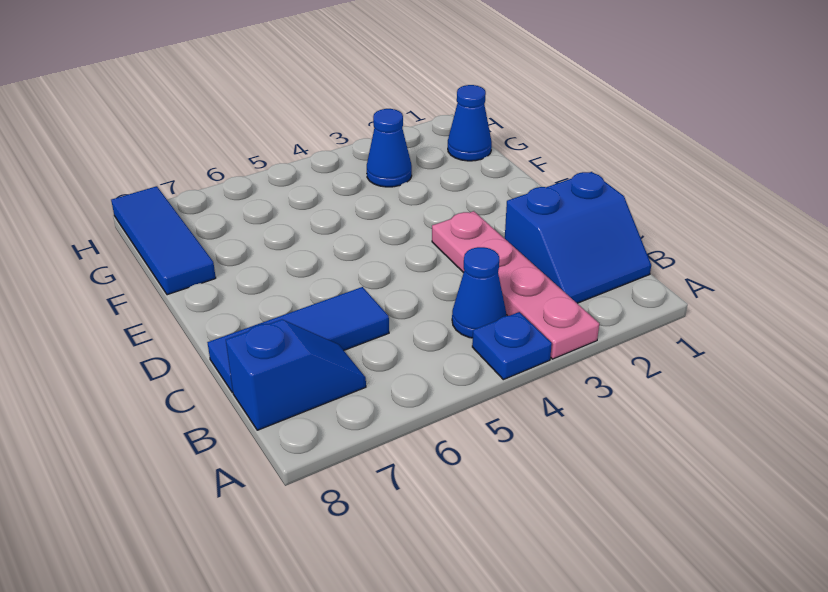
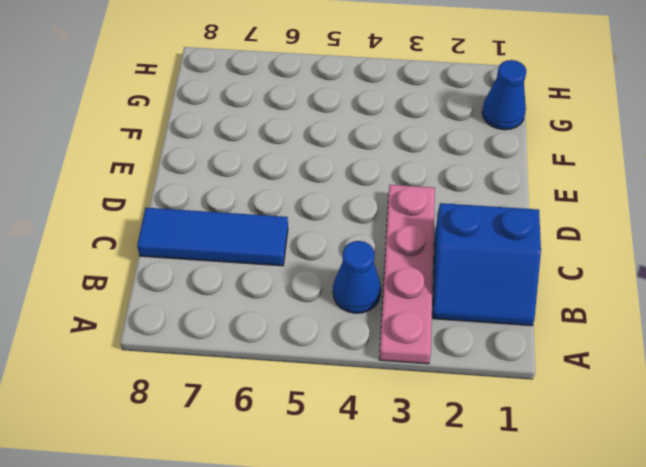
none -> blue plate A4 level 1
none -> blue slope B7:B8 level 1 top 8

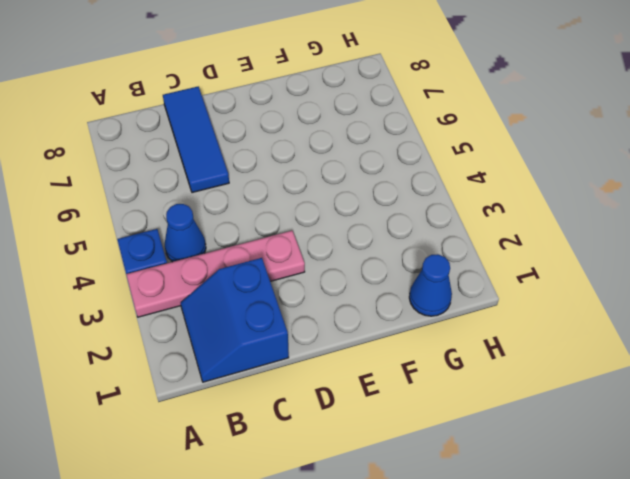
none -> blue slope B7:B8 level 1 top 8
none -> blue tile F8:H8 level 1

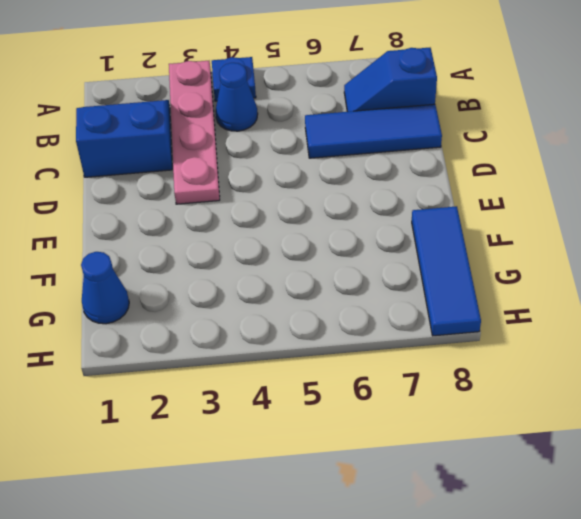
none -> blue cone G3 level 1

